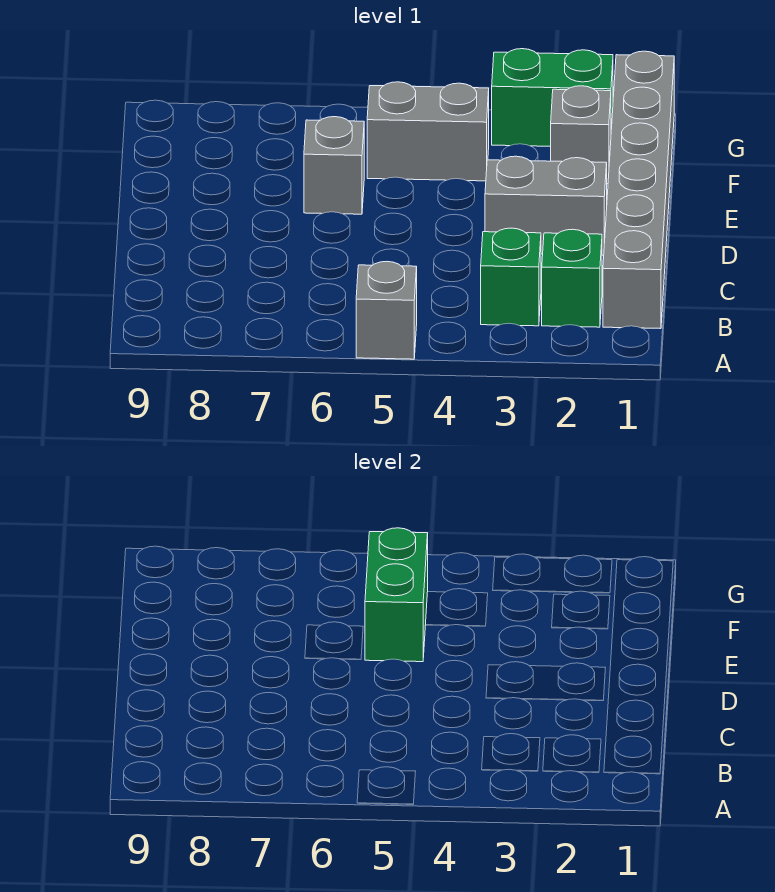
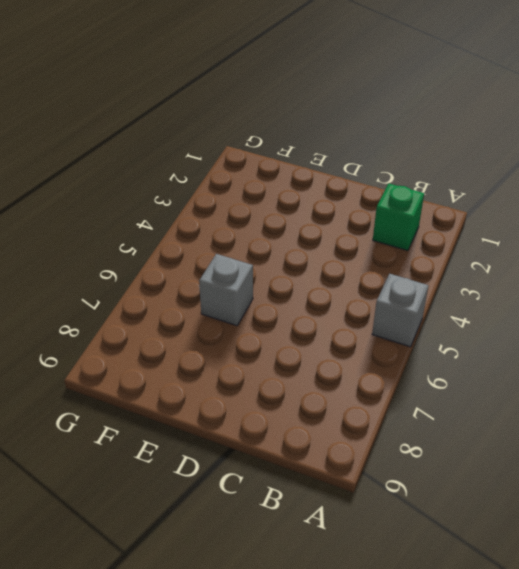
none -> grey brick B1:G1 level 1
none -> green brick B3 level 1

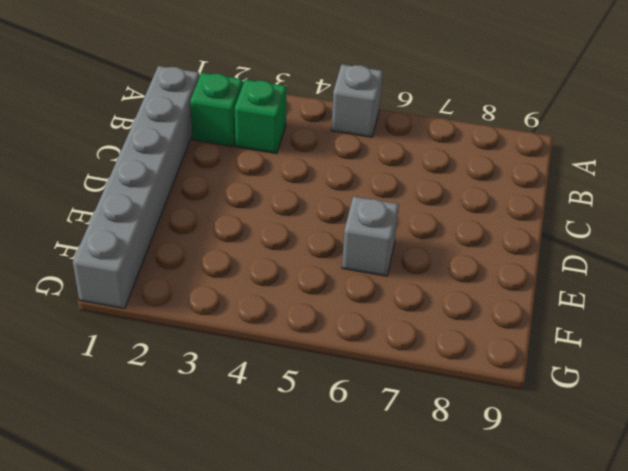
none -> grey brick D2:D3 level 1
none -> grey brick F2 level 1

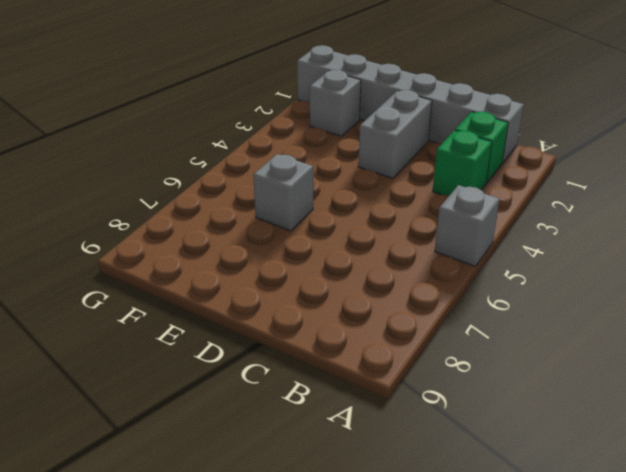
none -> grey brick F4:F5 level 1
none -> green brick G2:G3 level 1

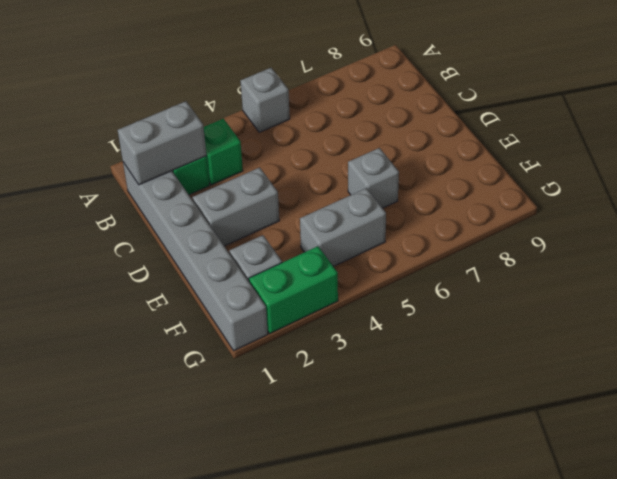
grey brick B1:B2 level 2 -> none
none -> green brick E5:F5 level 2

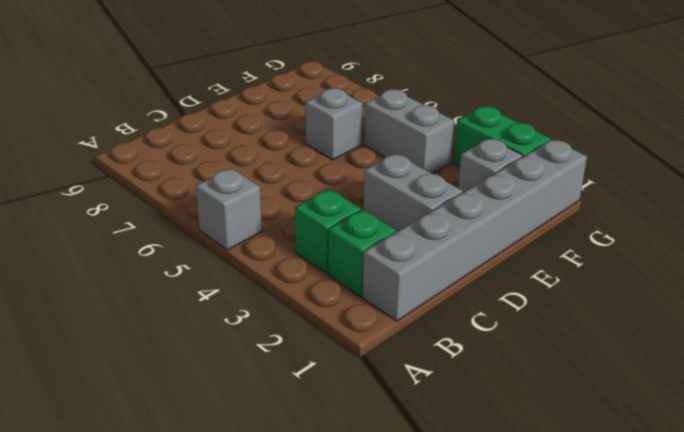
none -> green brick E5:F5 level 2

